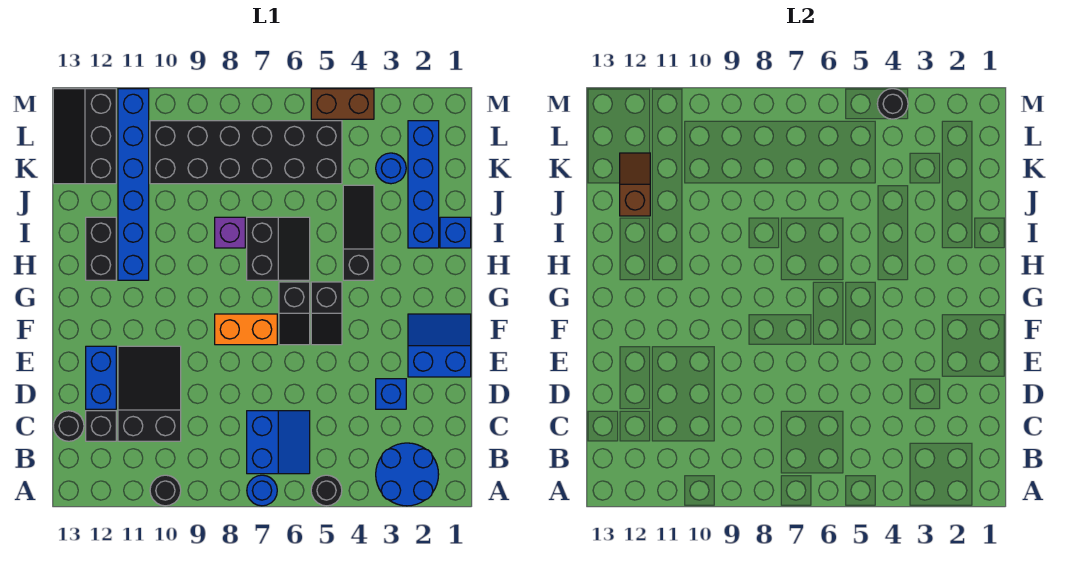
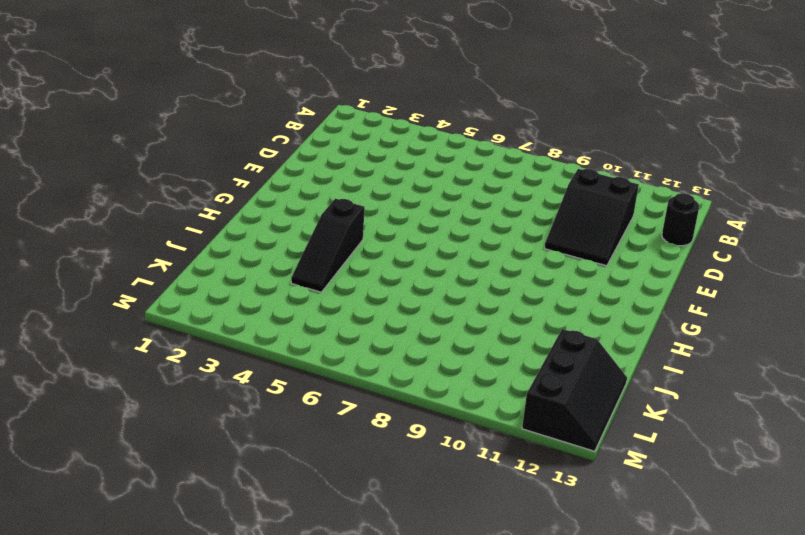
none -> blue round brick A2:B3 level 1
none -> black round brick A5 level 1
none -> blue round brick A7 level 1

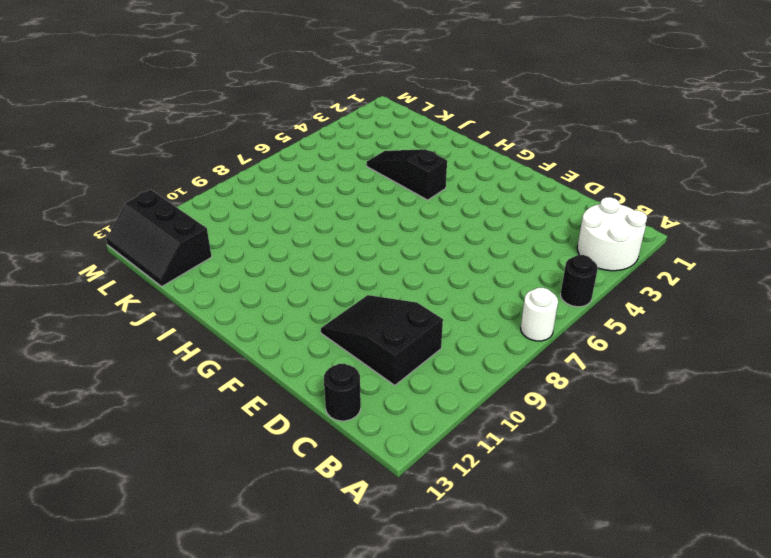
white round brick A2:B3 level 1 -> blue round brick A2:B3 level 1
white round brick A7 level 1 -> blue round brick A7 level 1
none -> black round brick A10 level 1
none -> blue slope B6:C7 level 1 top 7
none -> black brick C12 level 1

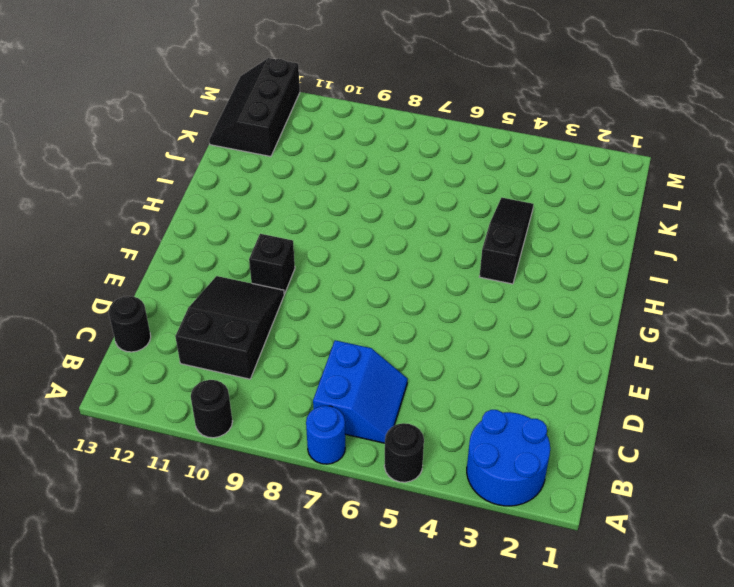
black brick F10 level 1 -> black brick C12 level 1
none -> blue brick D3 level 1
none -> blue brick D12:E12 level 1
none -> blue slope E1:F2 level 1 top E

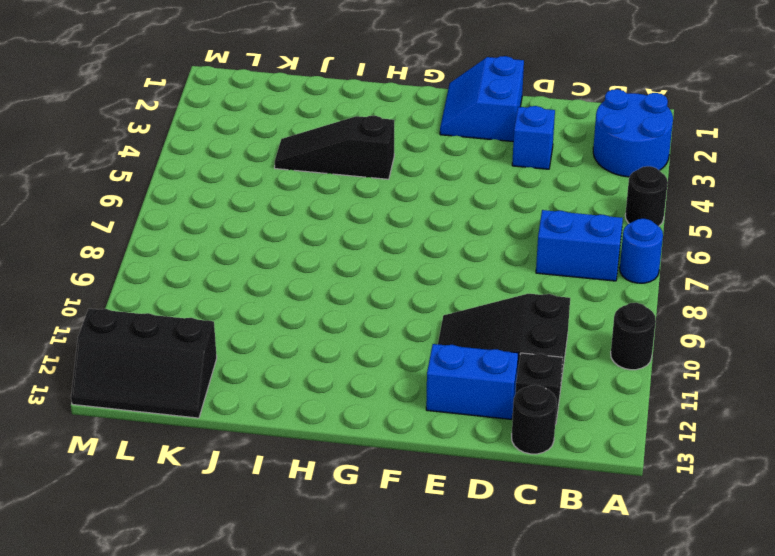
none -> black slope F5:G5 level 1 top G
none -> black slope F6:G6 level 1 top G
none -> orange brick F7:F8 level 1

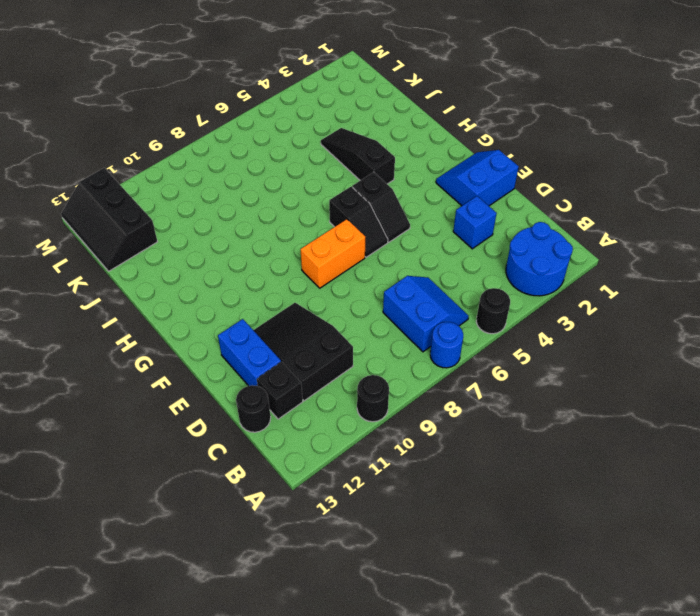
none -> black slope H6:I7 level 1 top 7
none -> blue brick H11:M11 level 1
none -> black brick H12:I12 level 1

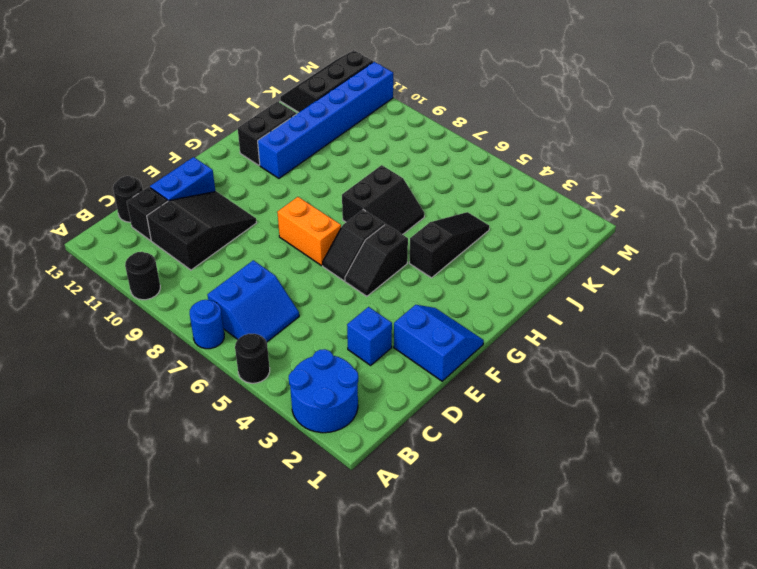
none -> blue brick I1 level 1
none -> blue brick I2:L2 level 1
none -> purple brick I8 level 1

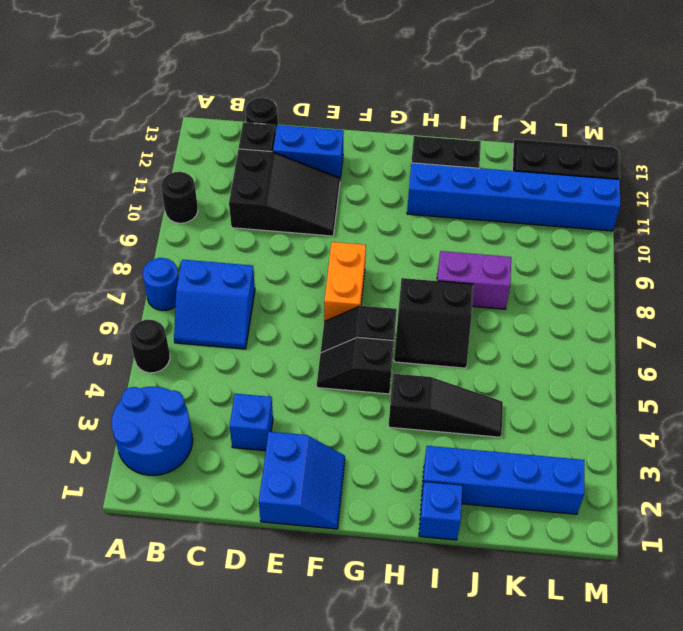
purple brick I8:J8 level 1 -> purple brick I8 level 1
none -> blue round brick K3 level 1
none -> black brick K5:L10 level 1
none -> brown brick M4:M5 level 1

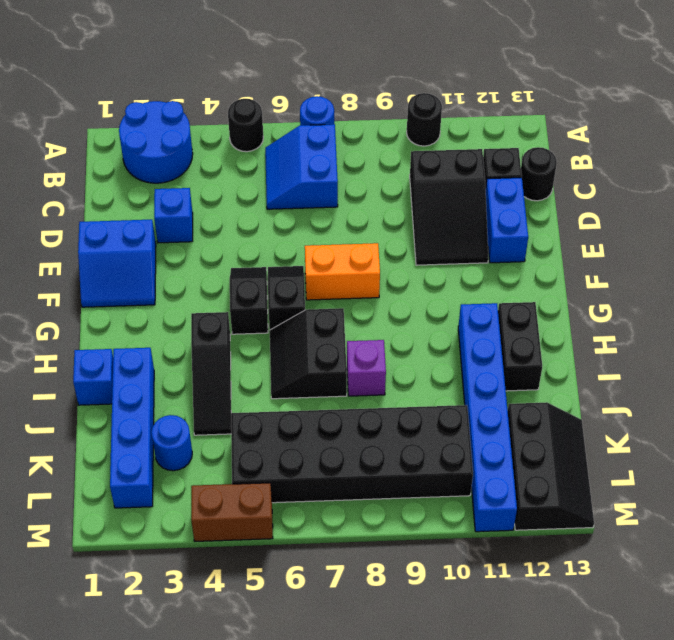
none -> brown slope J12:K12 level 2 top J
none -> black round brick M4 level 2

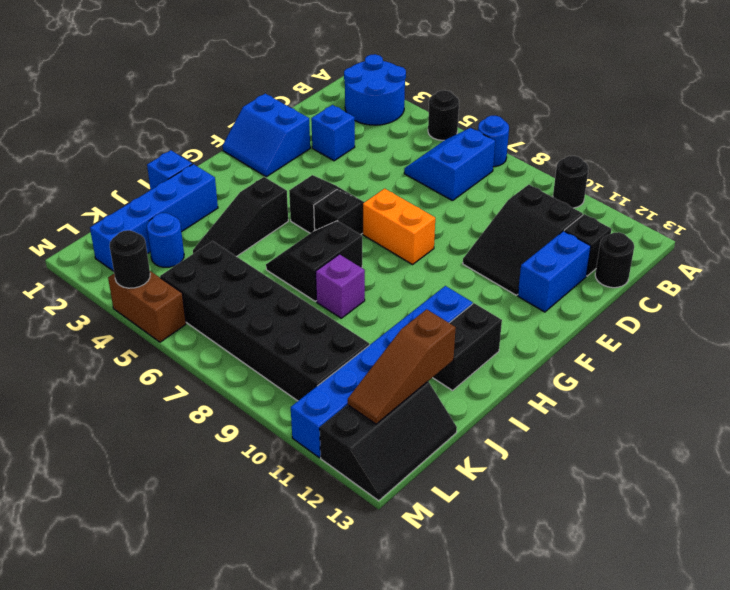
brown slope J12:L12 level 2 top J -> brown slope J12:K12 level 2 top J

